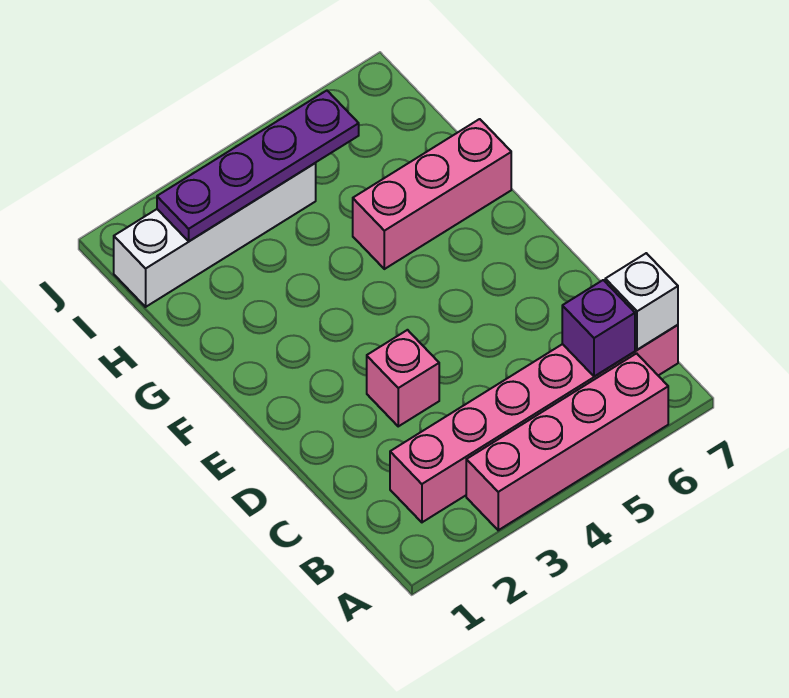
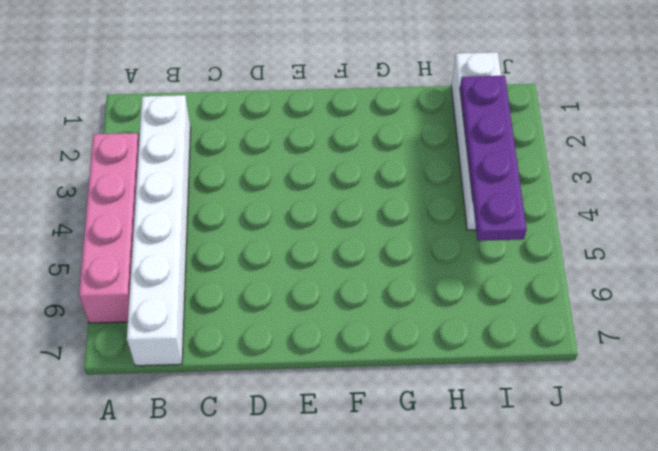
white brick B2:B7 level 1 -> pink brick B2:B7 level 1
none -> pink brick D3 level 1
none -> pink brick G5:G7 level 1

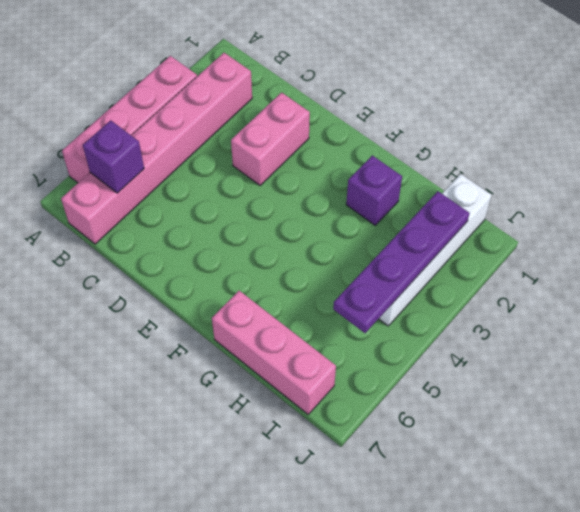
pink brick D2:D3 level 1 -> pink brick D3 level 1
purple brick G2 level 1 -> none
pink brick G7:I7 level 1 -> pink brick G5:G7 level 1
none -> white brick B7 level 2

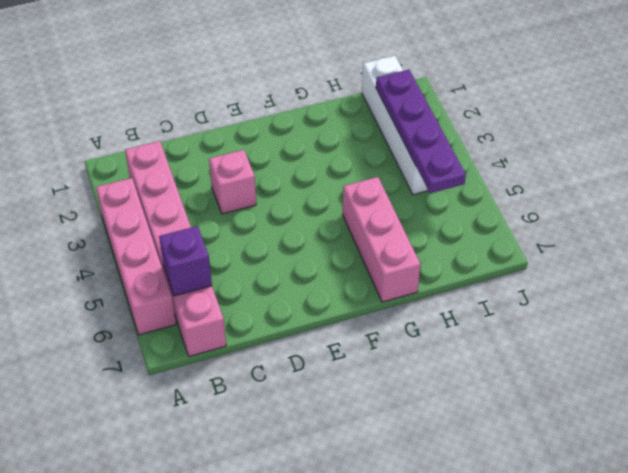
none -> white brick B7 level 2

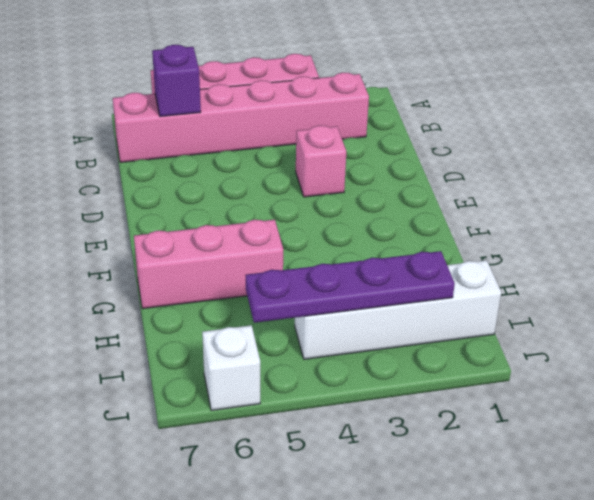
white brick J6 level 1 -> white brick B7 level 2

